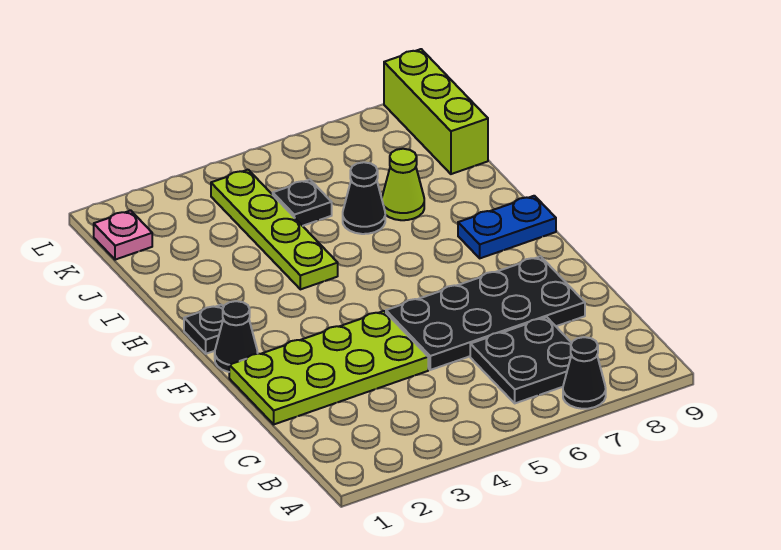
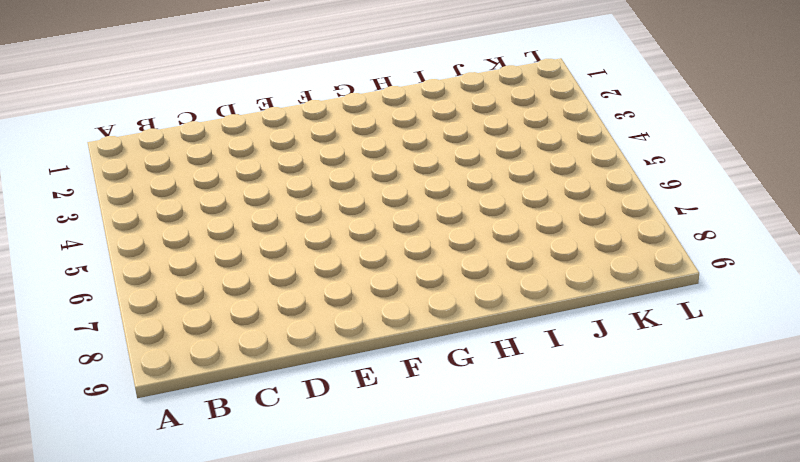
none -> black cone A7 level 1
none -> black plate B6:C7 level 1
none -> lime plate D1:E4 level 1

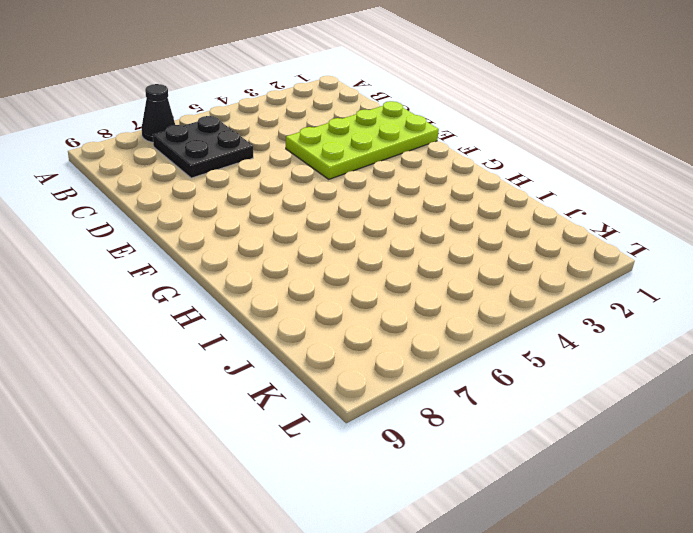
none -> black plate D5:E8 level 1
none -> black cone F1 level 1
none -> black plate G1 level 1

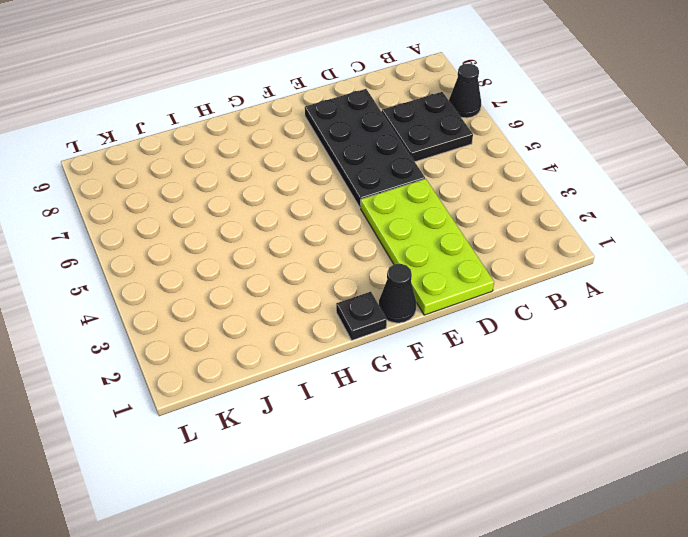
none -> blue plate G8:G9 level 1
none -> lime plate H4:K4 level 1
none -> black cone I6 level 1

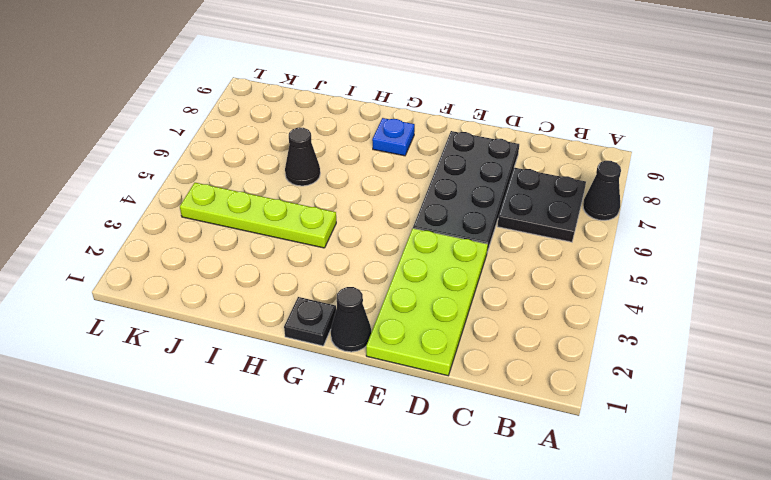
blue plate G8 level 1 -> blue plate G8:G9 level 1
none -> lime cone I7 level 1
none -> black plate J5 level 1
none -> lime brick J9:L9 level 1

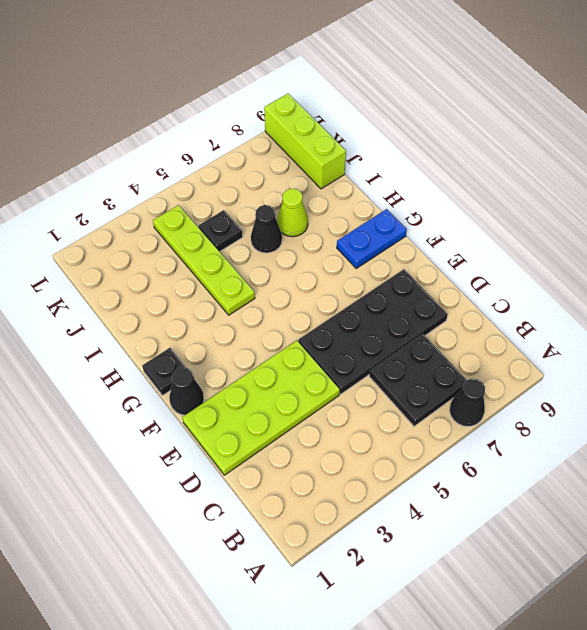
none -> pink plate K1 level 1

